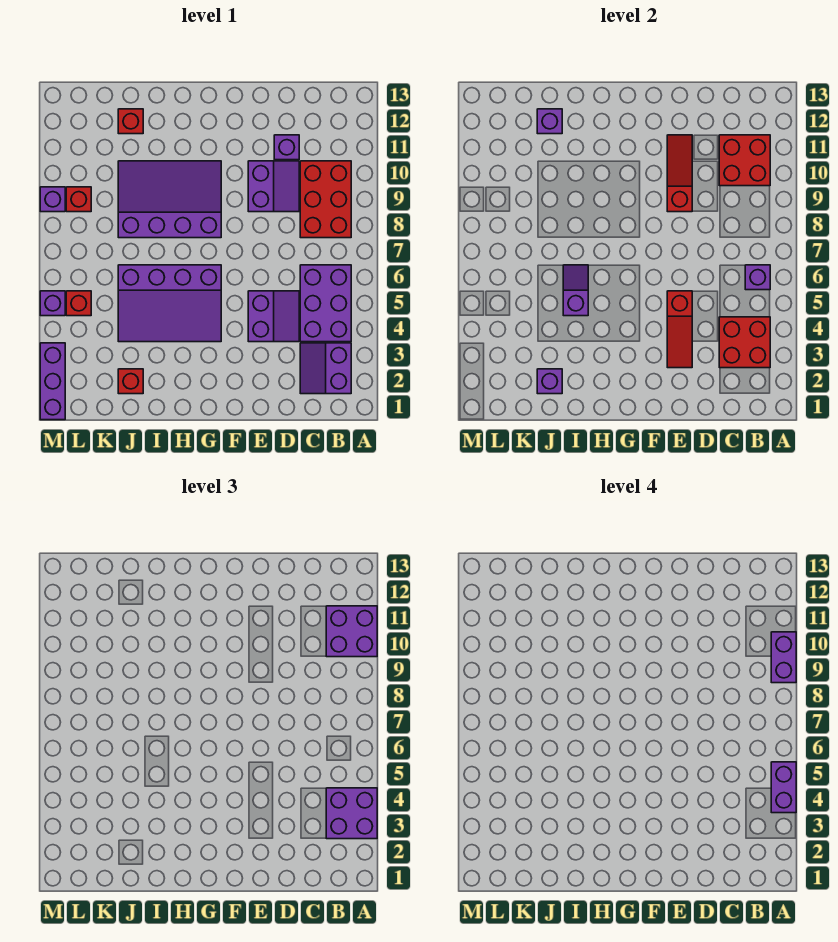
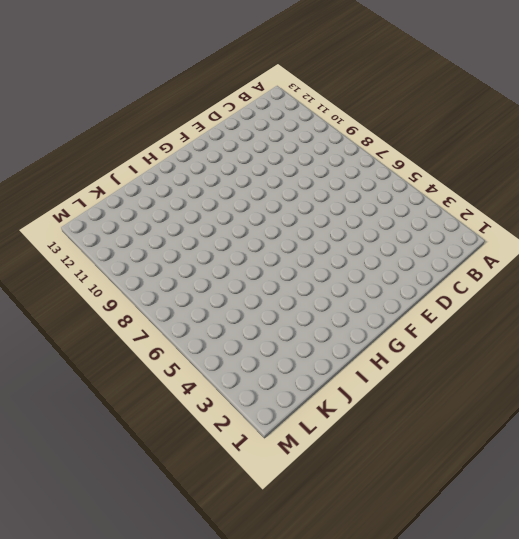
none -> purple slope B2:C3 level 1 top B
none -> purple brick B4:C6 level 1
none -> red brick B8:C10 level 1

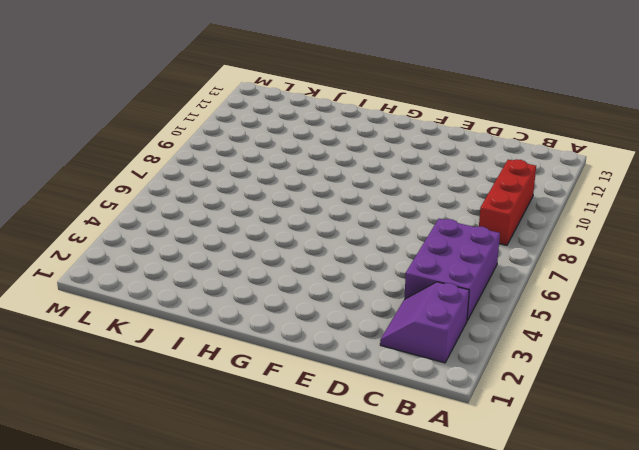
red brick B8:B10 level 1 -> red brick B8:C10 level 1
none -> purple slope D4:E5 level 1 top E
none -> purple slope D9:E10 level 1 top E
none -> purple brick D11 level 1

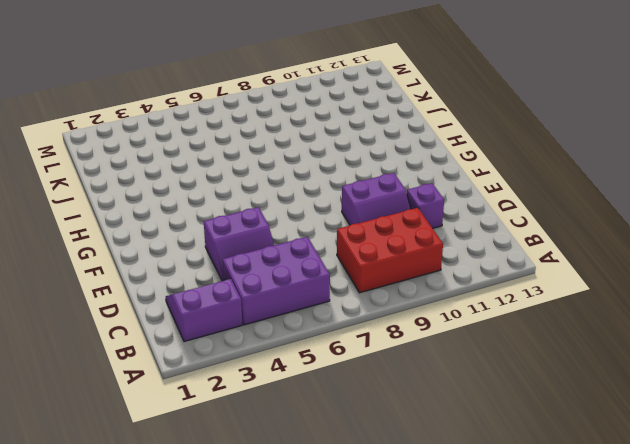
none -> purple slope G4:J6 level 1 top 6
none -> purple slope G8:J10 level 1 top 8
none -> red brick J2 level 1

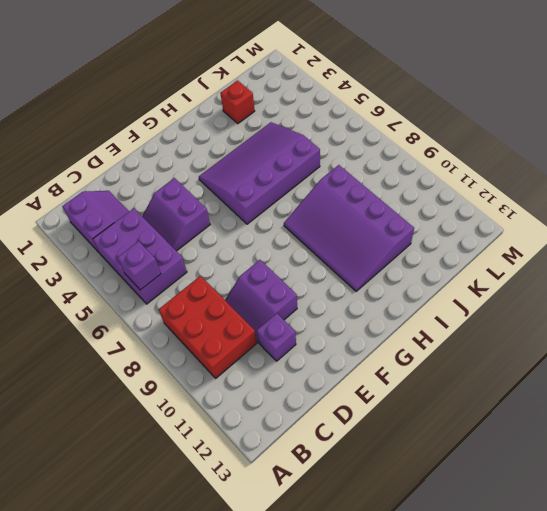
purple slope H8:J11 level 1 top J -> purple slope G8:J10 level 1 top 8
none -> red brick J12 level 1
none -> red brick L5 level 1
none -> red brick L9 level 1

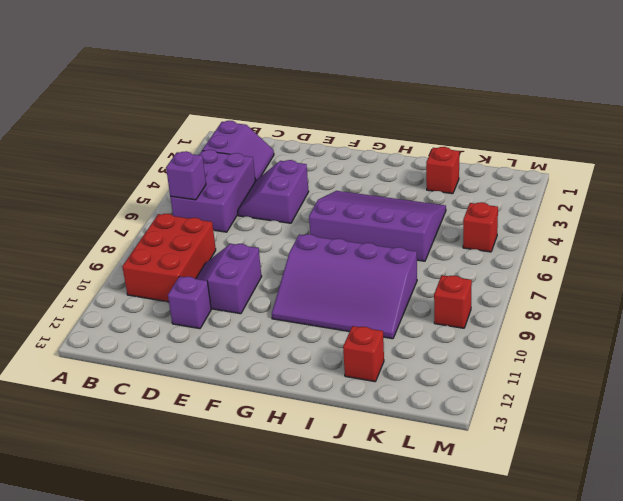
none -> purple brick M1:M3 level 1
none -> purple brick M5 level 1
none -> purple brick M9 level 1

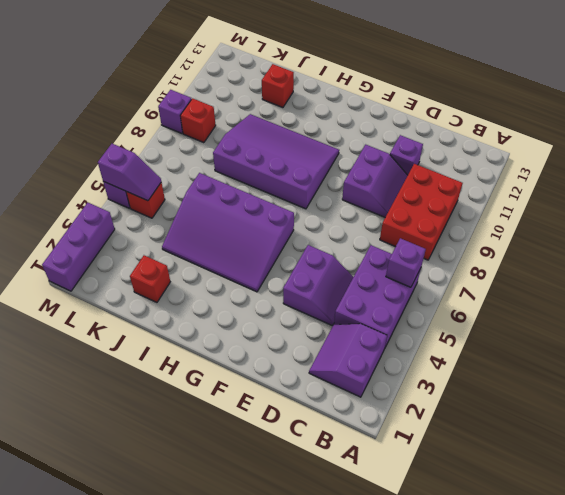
purple slope L5:M5 level 2 top M -> purple slope I5:I6 level 2 top 5
none -> red brick B3:C4 level 2
none -> red brick B10:C11 level 2
none -> red slope E3:E5 level 2 top 5

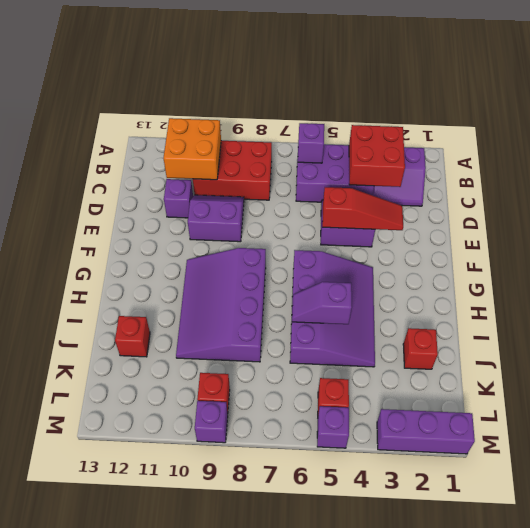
orange brick B10:C11 level 2 -> red brick B10:C11 level 2
none -> red slope E9:E11 level 2 top 9
none -> purple brick J2 level 2
none -> purple brick J12 level 2

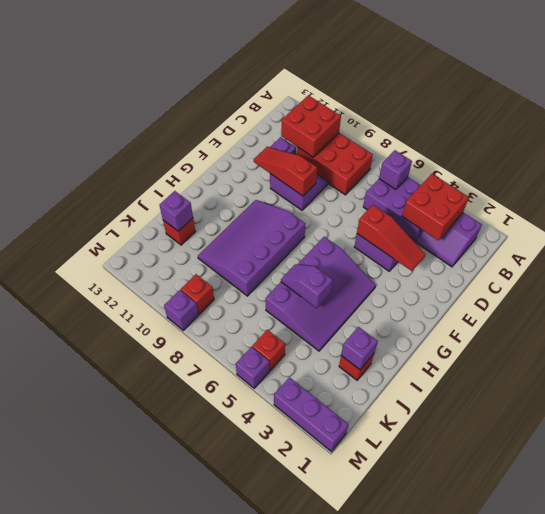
none -> purple brick A3:B4 level 3
none -> purple brick A10:B11 level 3
none -> purple brick A4:A5 level 4

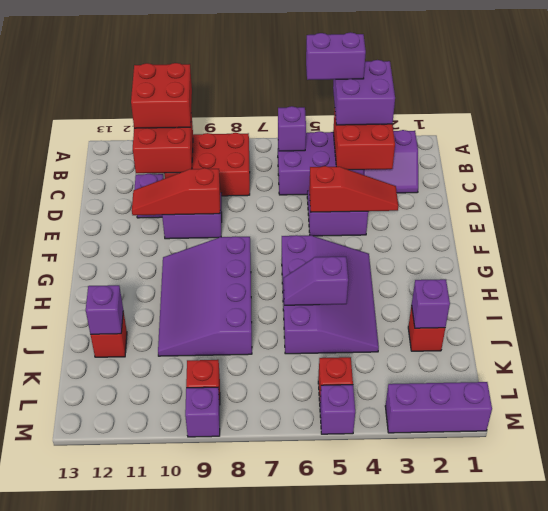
red brick A10:B11 level 3 -> purple brick A10:B11 level 3
none -> purple brick A9:A10 level 4

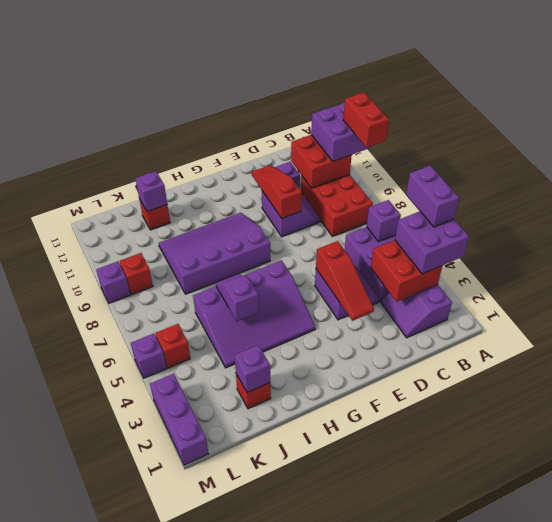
red brick A9:A10 level 4 -> purple brick A9:A10 level 4

